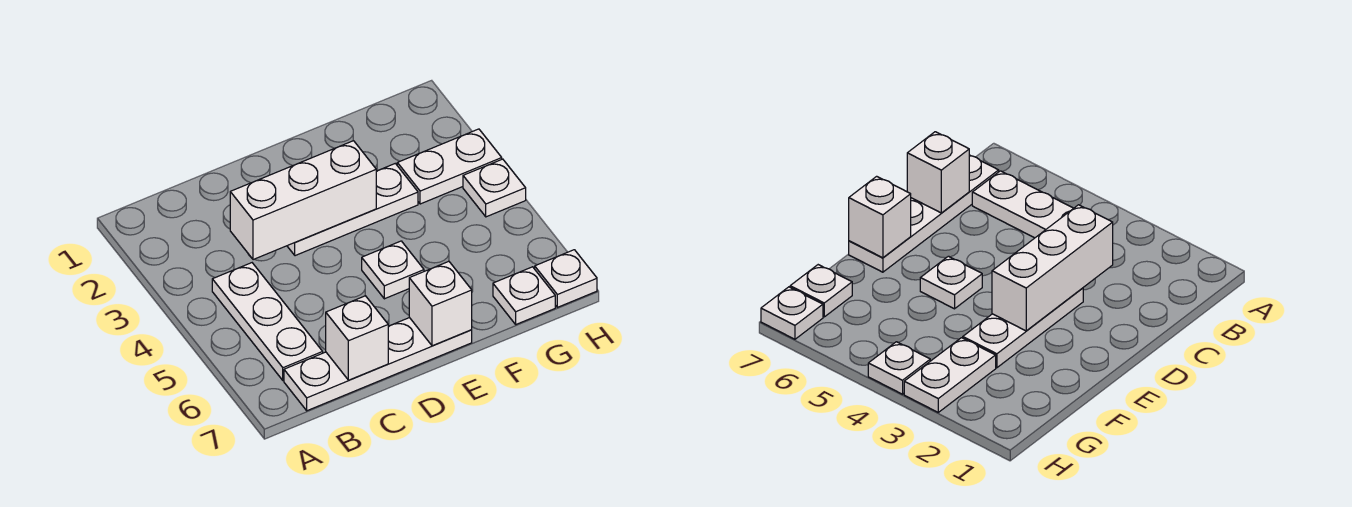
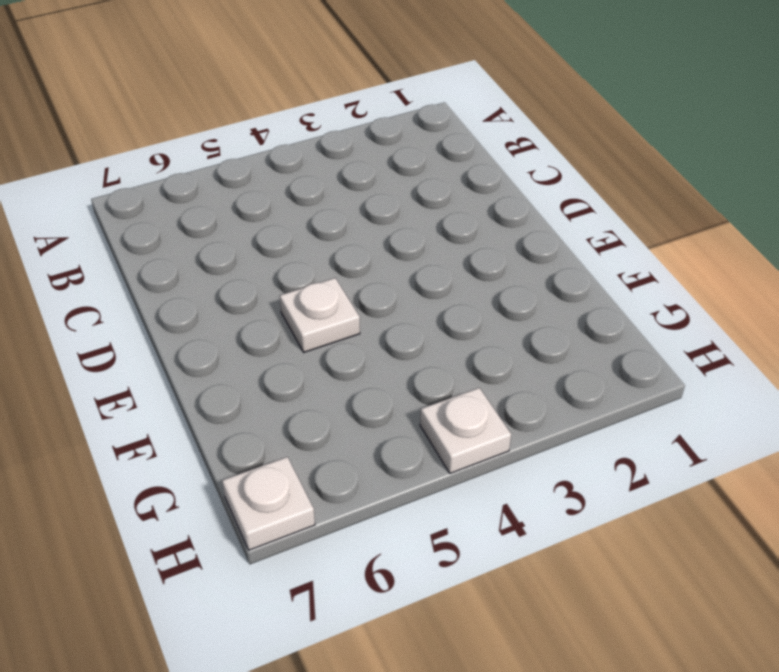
none -> white plate B4:B6 level 1
none -> white plate B7:E7 level 1

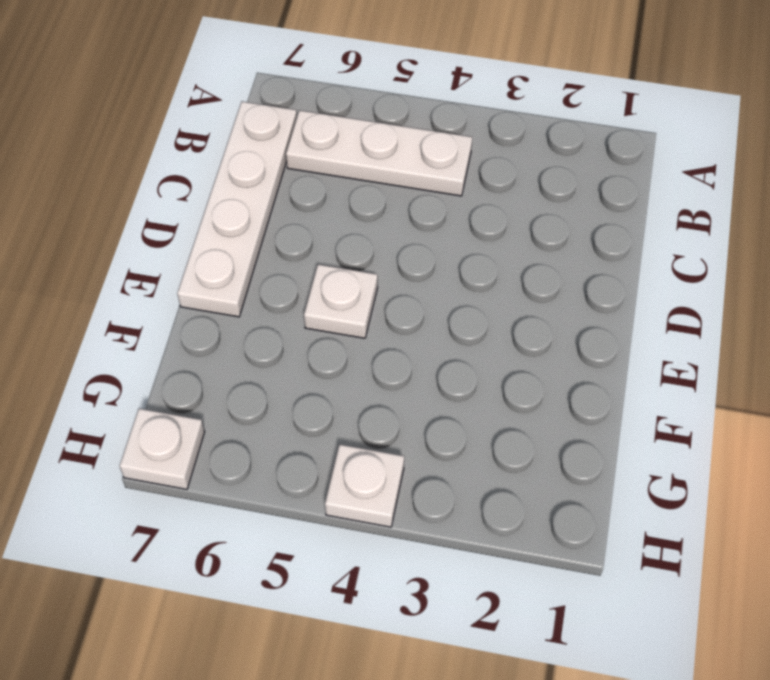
none -> white plate D3:F3 level 1
none -> white plate G3:H3 level 1

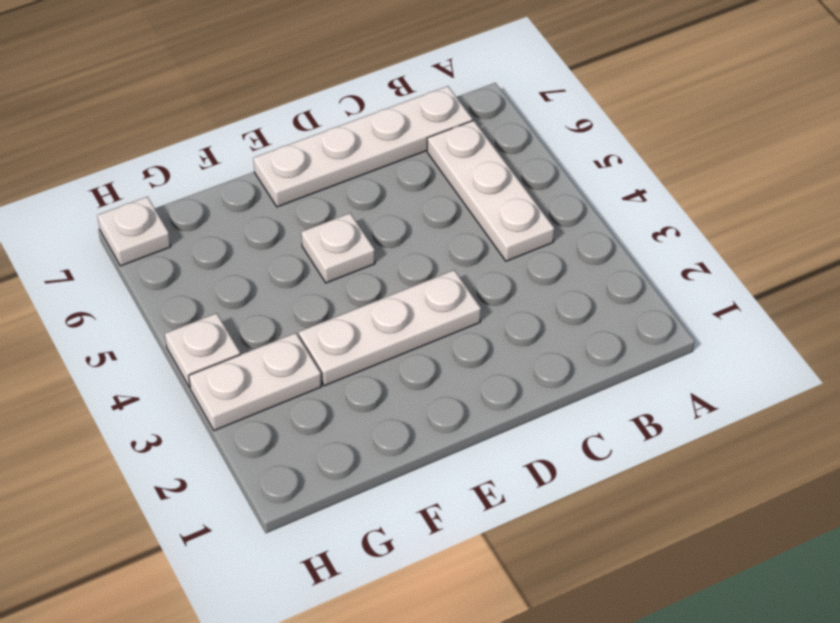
none -> white plate G7 level 1
none -> white brick C3:E3 level 2

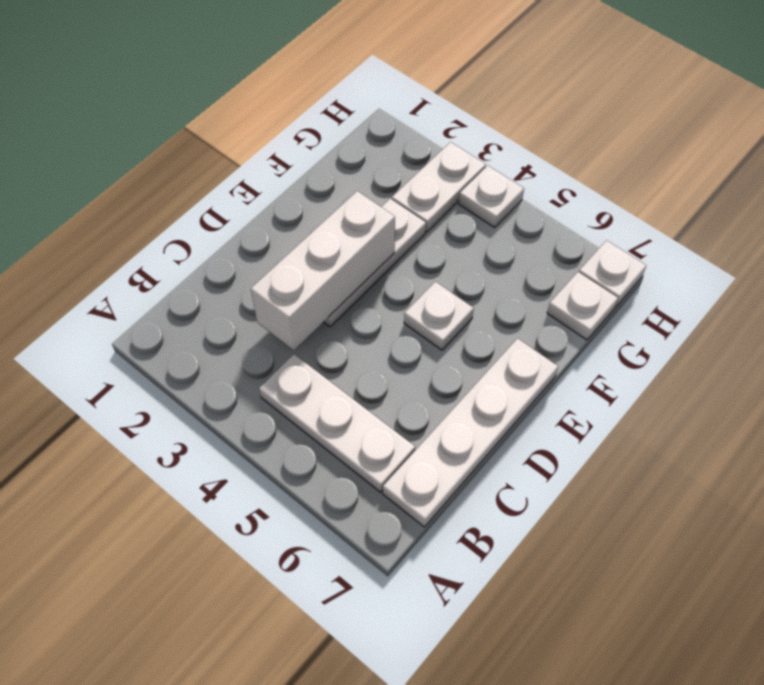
none -> white brick C7 level 2
none -> white brick E7 level 2

